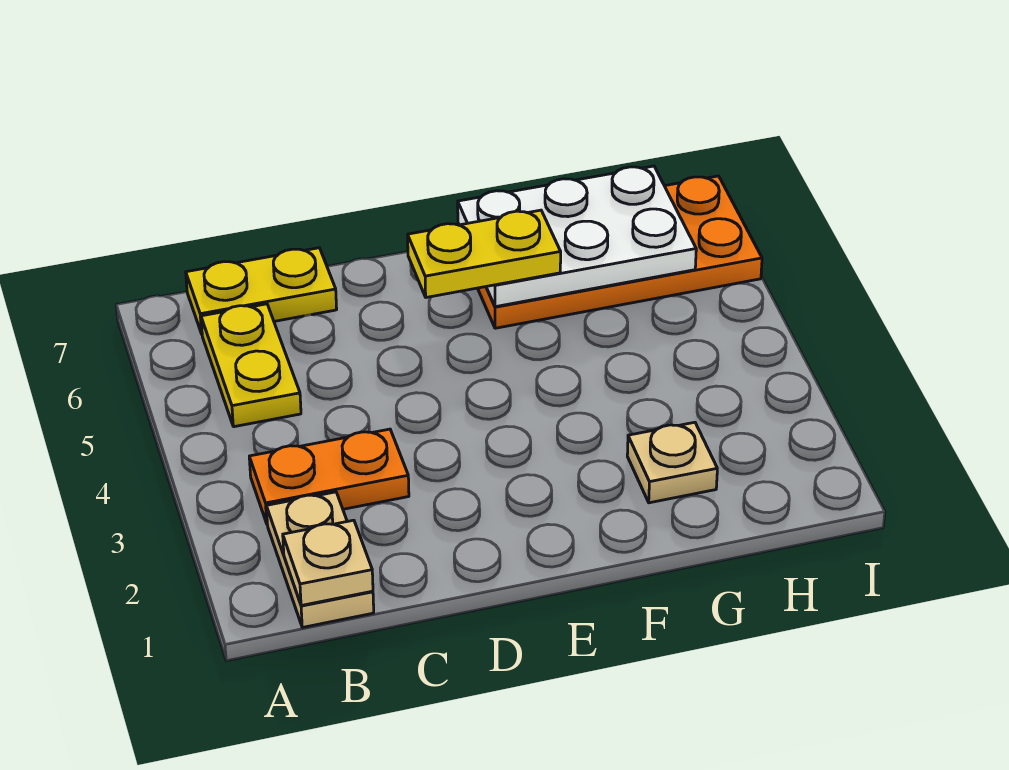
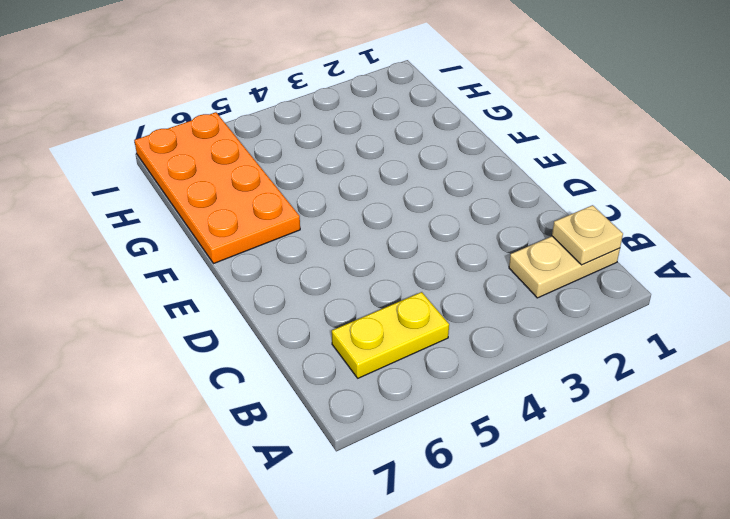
none -> orange plate B3:C3 level 1
none -> yellow plate B7:C7 level 1

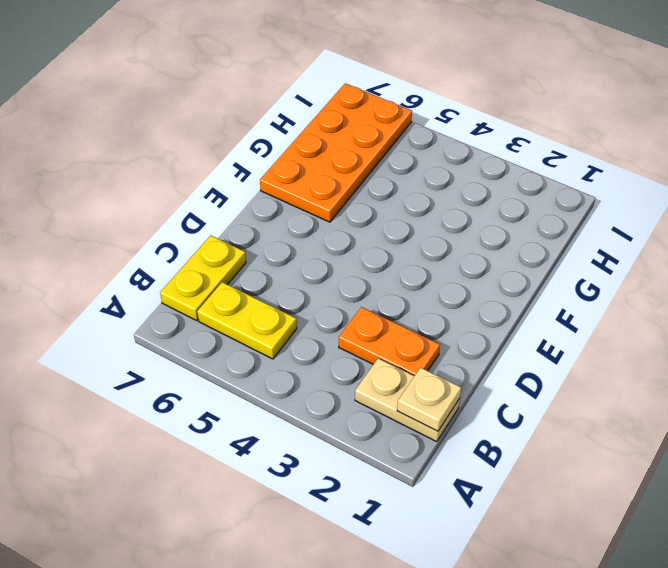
orange plate C2:C3 level 1 -> orange plate B3:C3 level 1
none -> tan plate G2 level 1
none -> white plate F6:H7 level 2

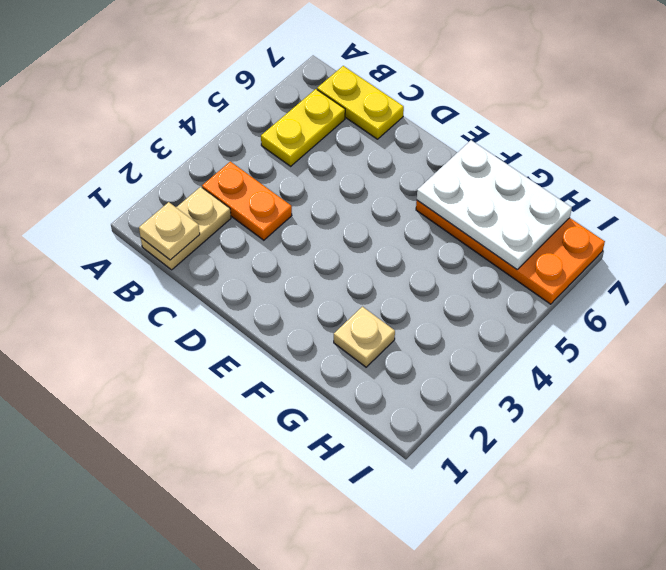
none -> yellow plate E6:F6 level 3

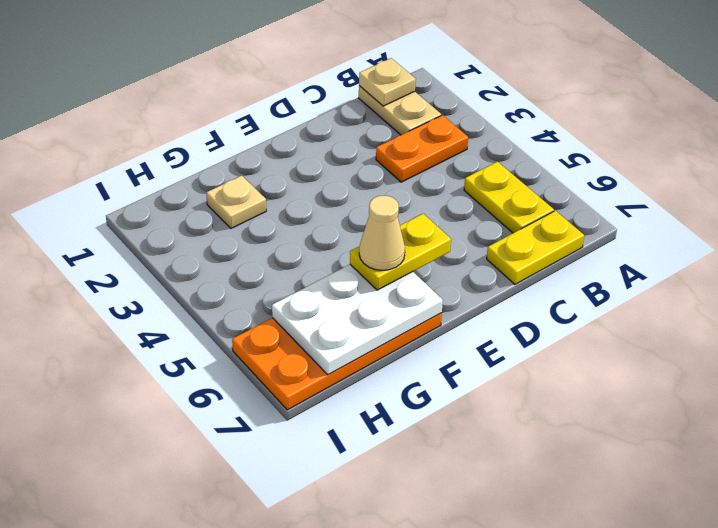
tan cone F6 level 4 -> none

